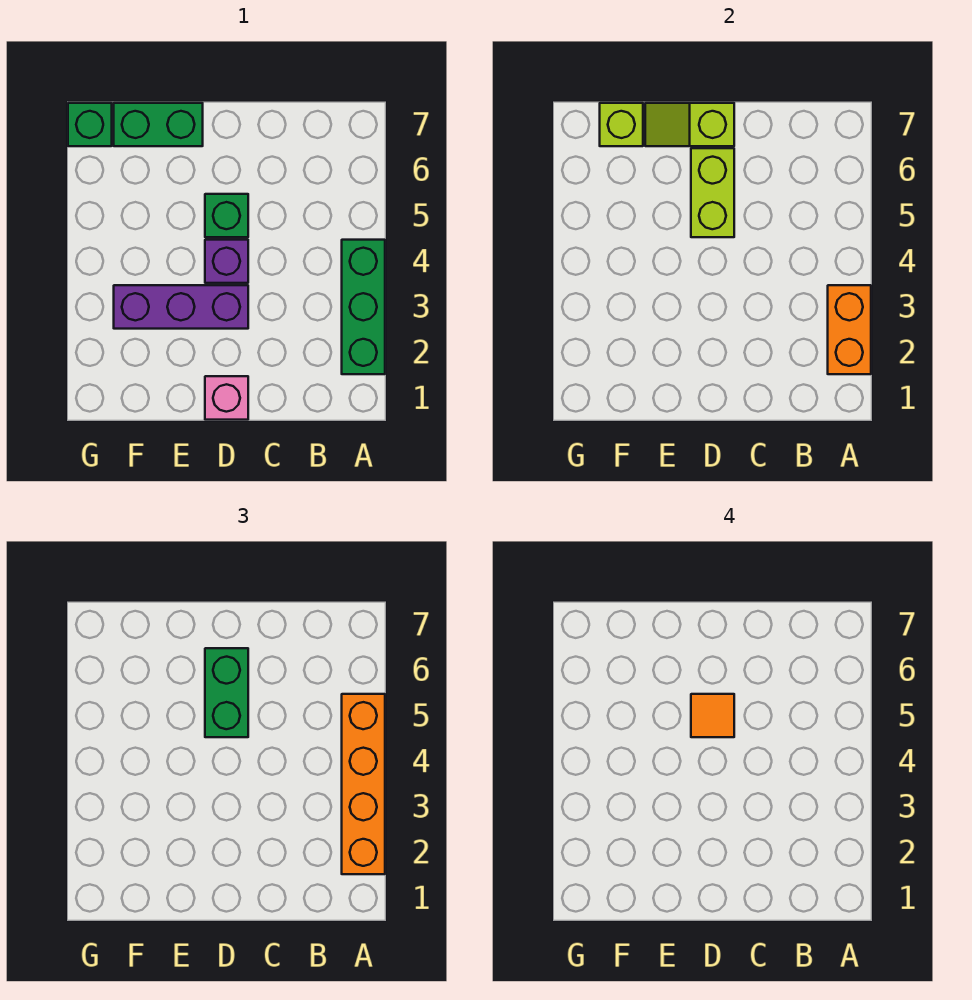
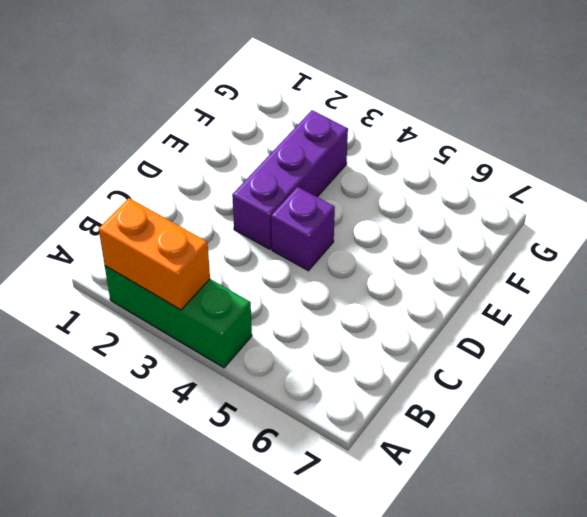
none -> pink brick D1 level 1
none -> green brick D5 level 1
none -> green brick E7:F7 level 1

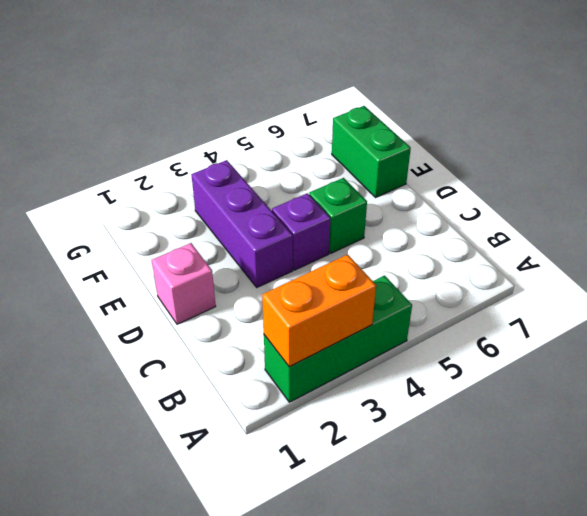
none -> green brick G7 level 1
none -> lime brick D5:D6 level 2
none -> lime slope D7:E7 level 2 top D

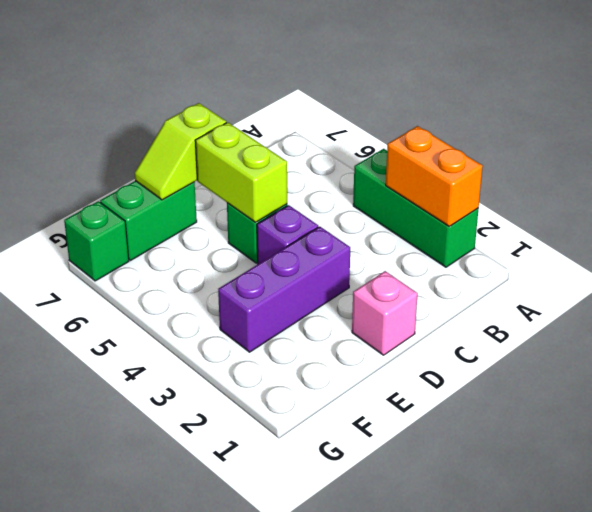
none -> lime brick F7 level 2
none -> orange brick A2:A5 level 3
none -> green brick D5:D6 level 3

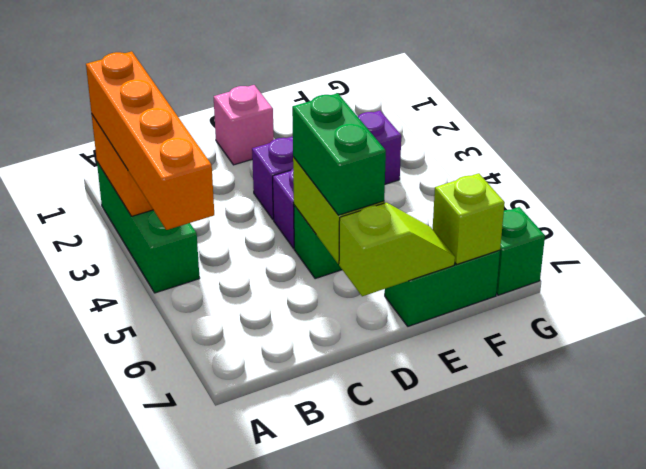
none -> orange tile D5 level 4

